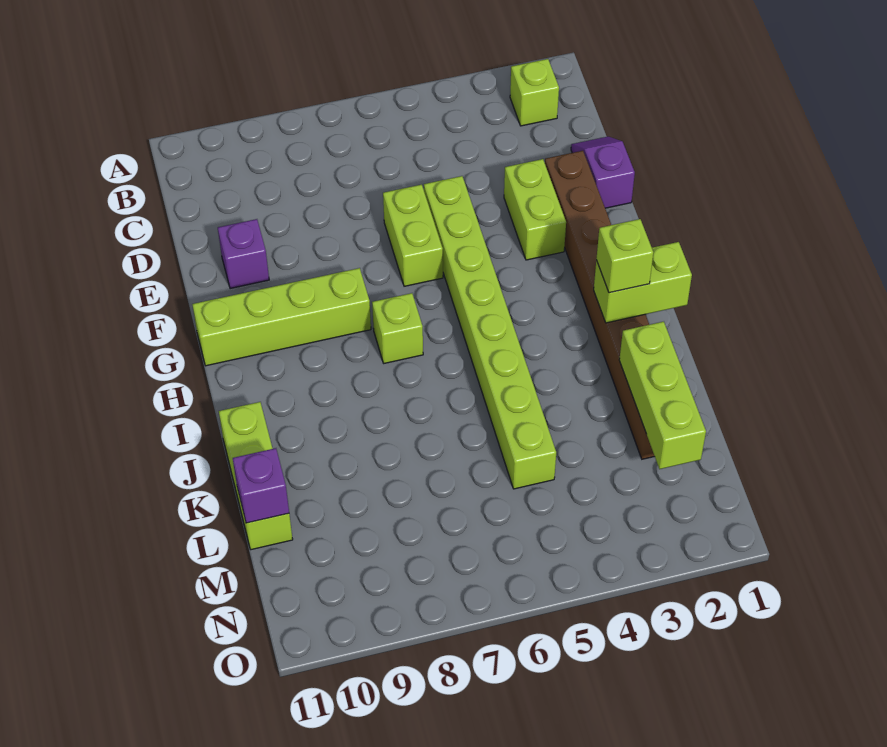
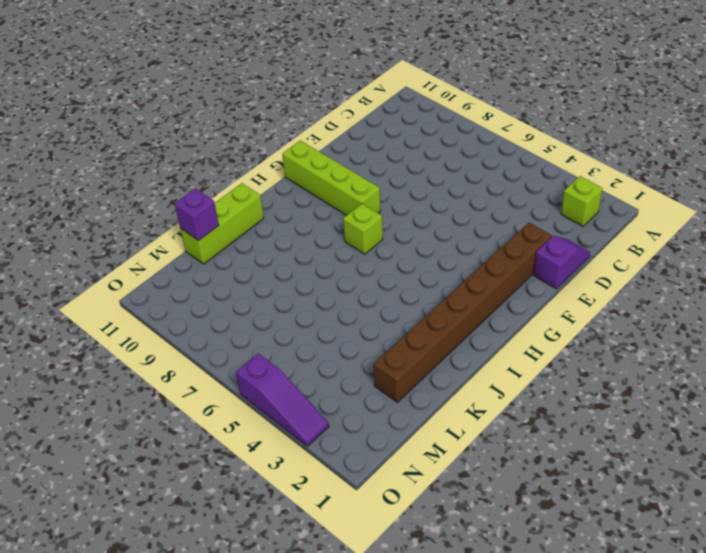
purple slope O3:O5 level 1 top 5 -> none
none -> lime brick E3:F3 level 1
none -> lime brick E5:L5 level 1
none -> lime brick E6:F6 level 1

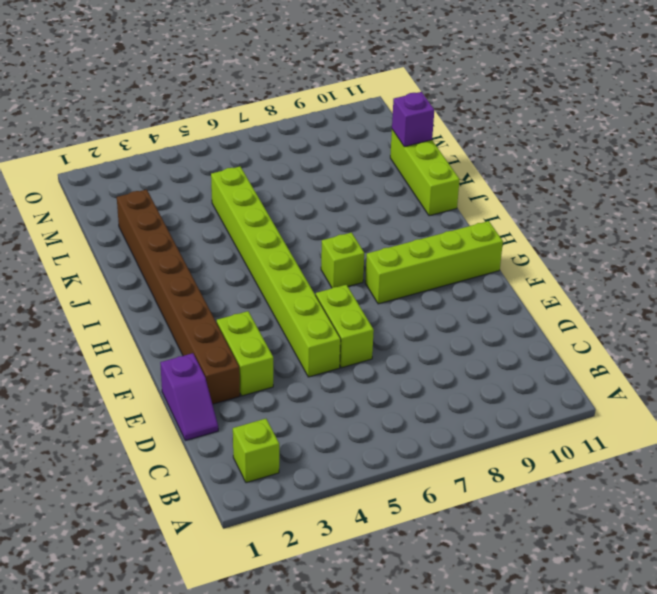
none -> purple brick E10 level 1
none -> lime brick I1:I2 level 2
none -> lime brick K2:M2 level 2

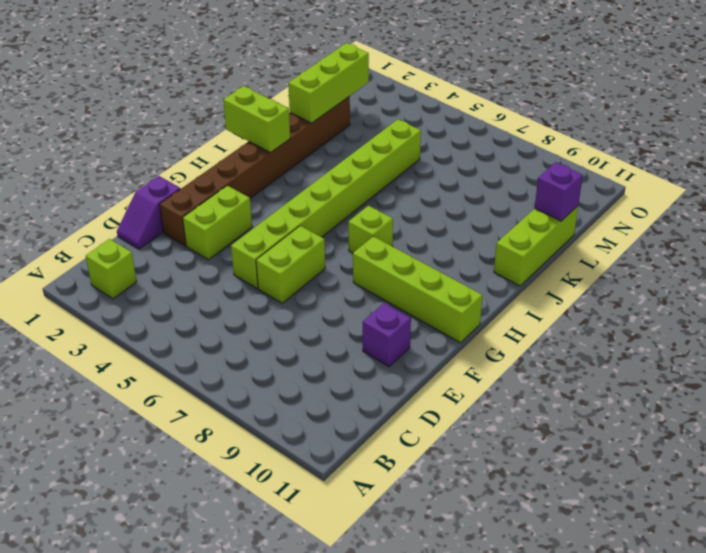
none -> lime brick I2 level 3

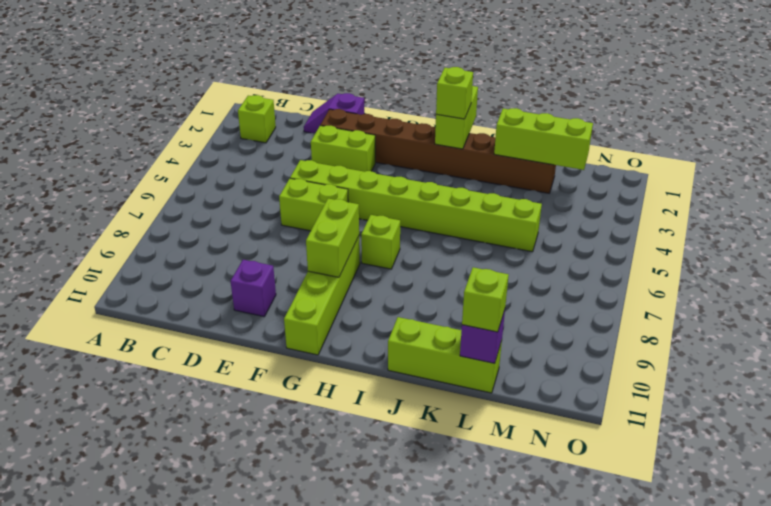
lime brick G8:G9 level 2 -> none
lime brick L11 level 3 -> none

